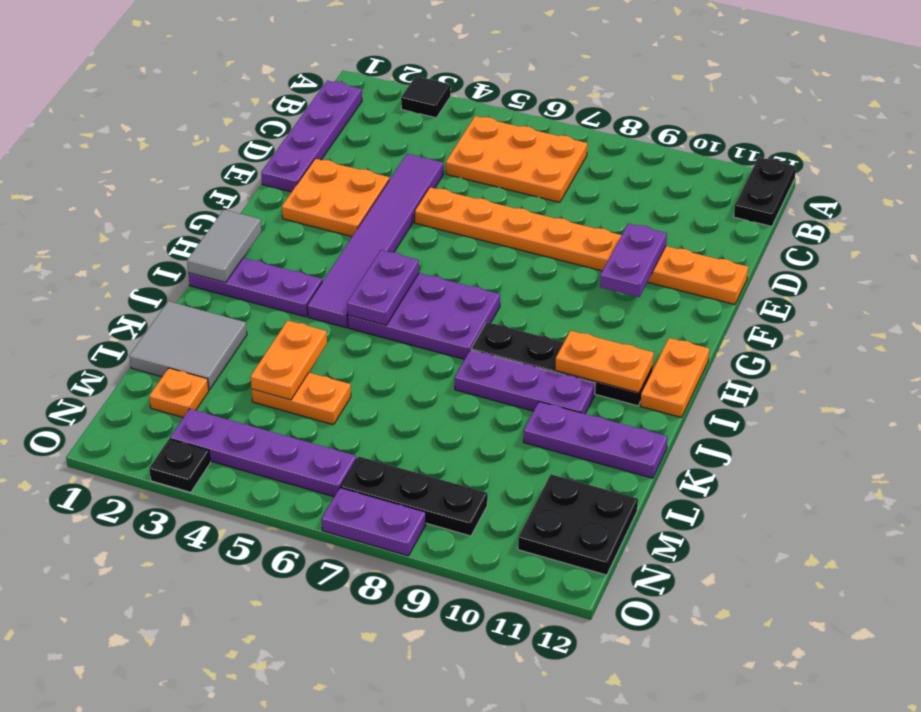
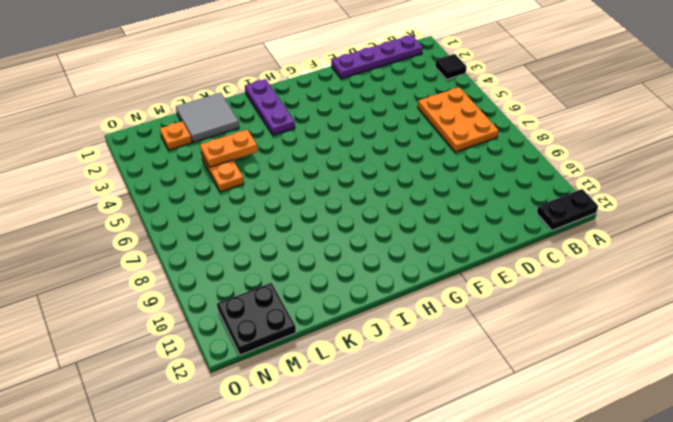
none -> purple tile D4:I4 level 1
none -> orange plate E2:F3 level 1
none -> orange plate E5:E12 level 1

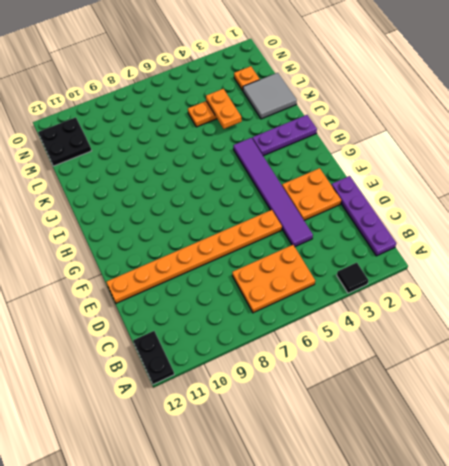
none -> purple plate H5:I7 level 1
none -> orange plate H12:I12 level 1
none -> black plate I8:I11 level 1

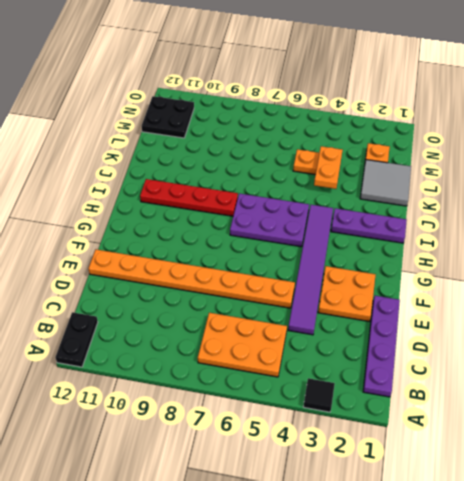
red plate I8:I11 level 1 -> black plate I8:I11 level 1
none -> orange plate H12:I12 level 1
none -> purple plate J8:J10 level 1
none -> purple plate K10:K12 level 1

